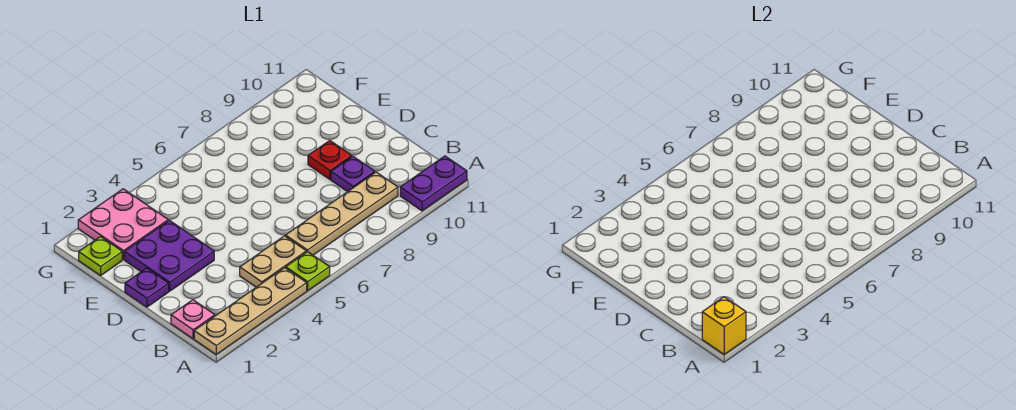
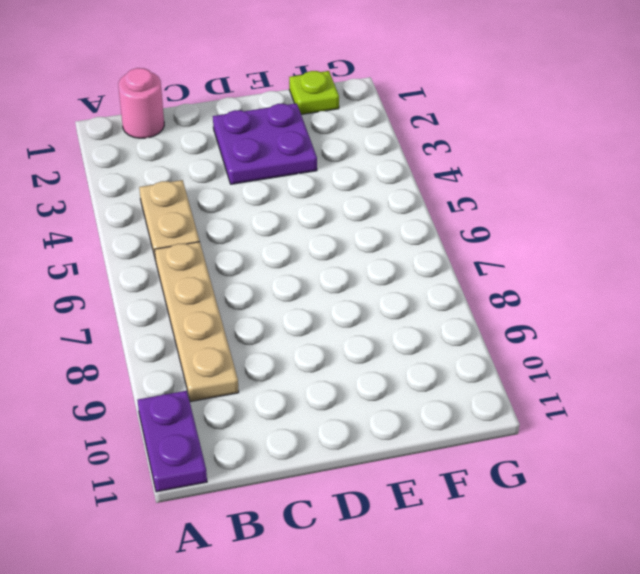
pink round brick B1 level 1 -> pink plate B1 level 1
none -> tan plate A1:A4 level 1
none -> lime plate A5 level 1
none -> purple plate C9 level 1

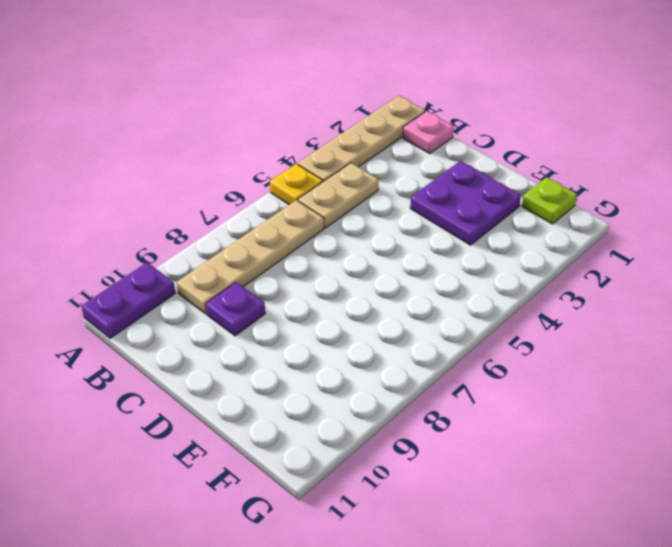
yellow plate A5 level 1 -> lime plate A5 level 1
none -> purple plate D1 level 1
none -> red plate D9 level 1
none -> pink plate F2:G3 level 1

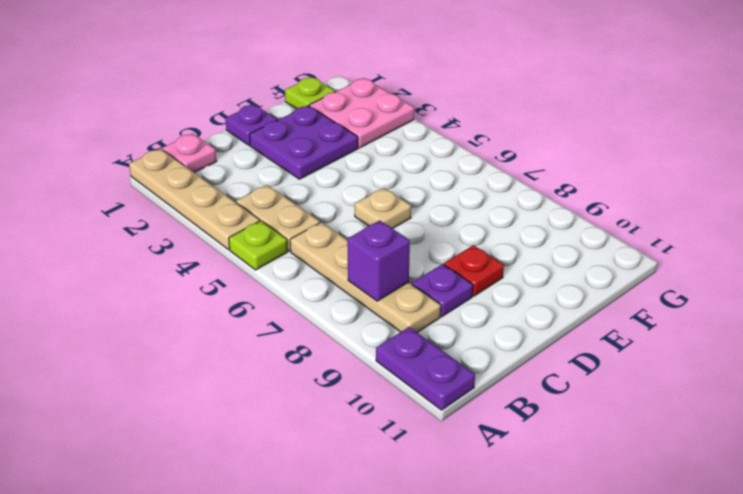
purple brick B8 level 2 -> none
tan plate D6 level 1 -> none
none -> yellow brick A1 level 2

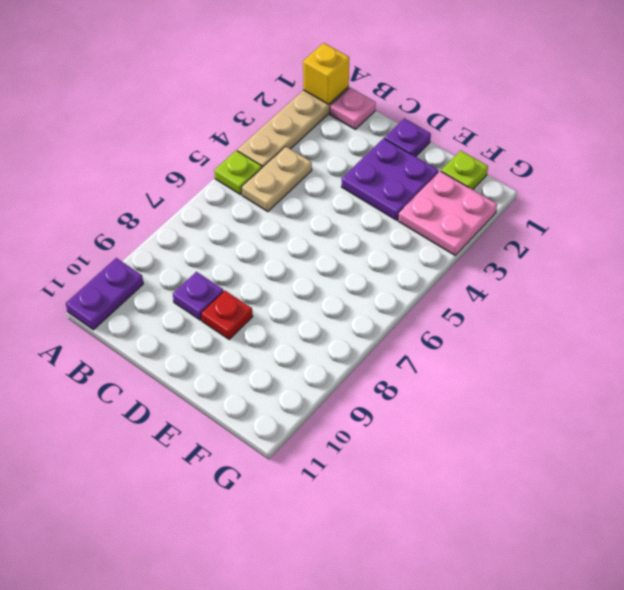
none -> tan plate B6:B9 level 1

